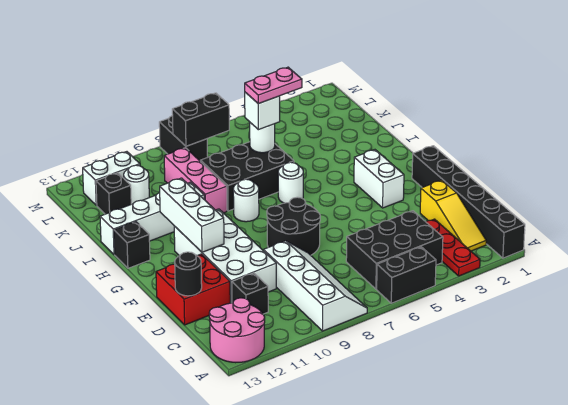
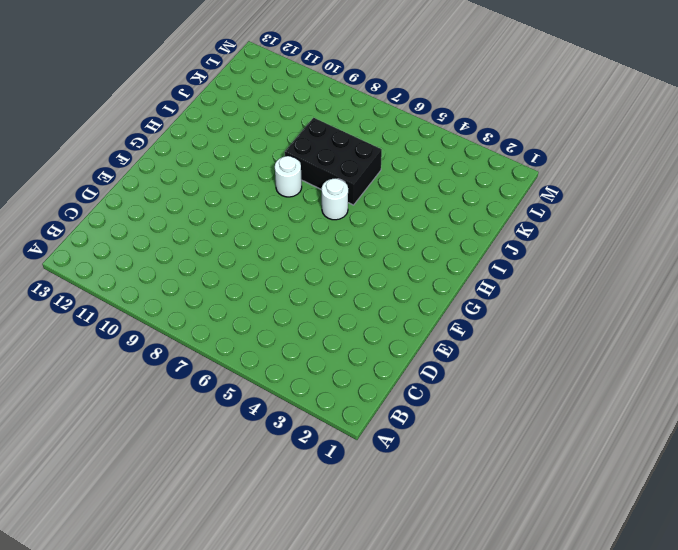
none -> black brick A1:F1 level 1
none -> red plate A3:C3 level 1
none -> black brick A5:A6 level 1

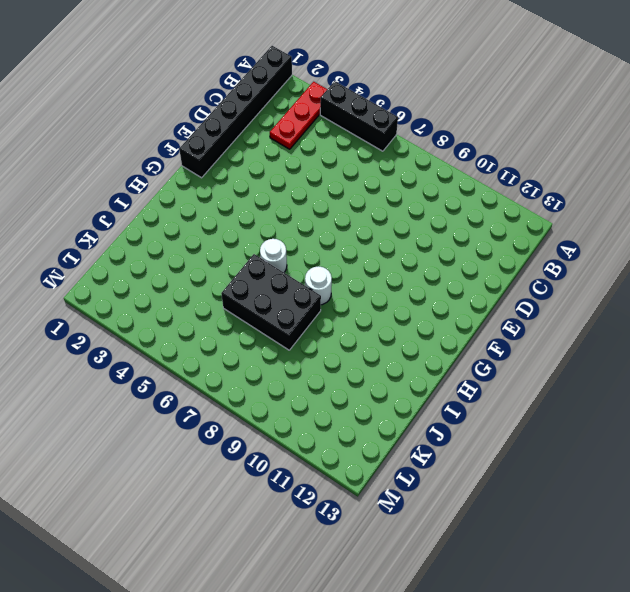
black brick A4:A6 level 1 -> black brick A5:A6 level 1
none -> white slope A8:D9 level 1 top 9
none -> pink round brick A12:B13 level 1
none -> yellow slope B2:D2 level 1 top D

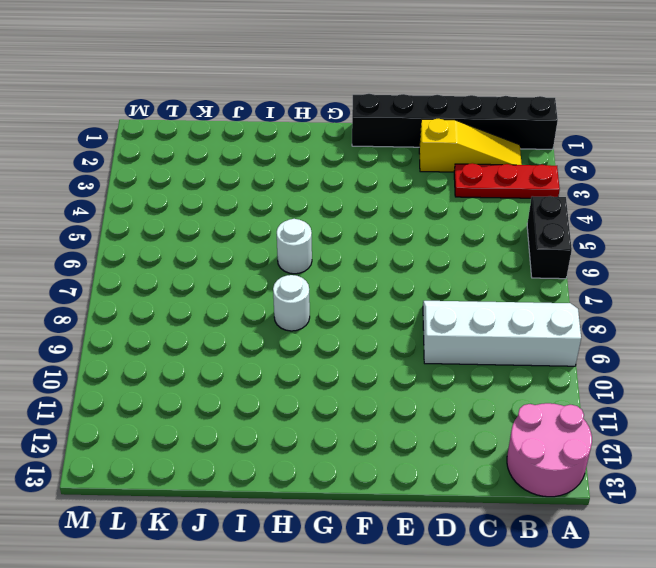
none -> black brick B4:C6 level 1
none -> black brick C11 level 1
none -> white brick D10:G11 level 1

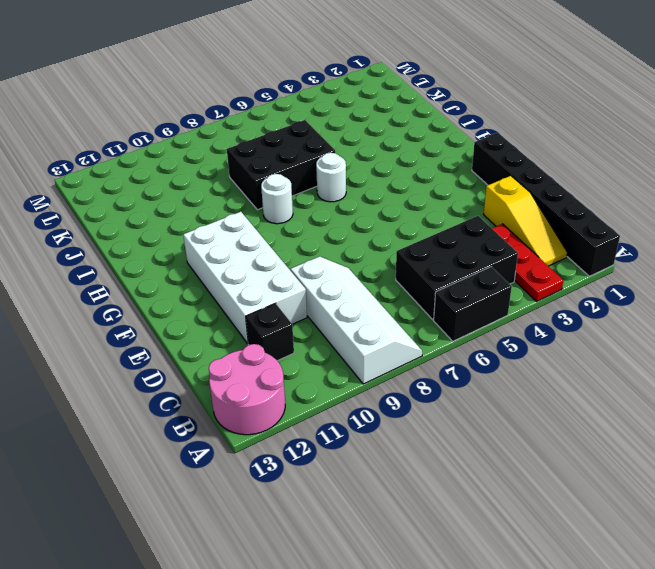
none -> red brick D12:E13 level 1
none -> black round brick E7:F8 level 1
none -> white brick F3:G3 level 1

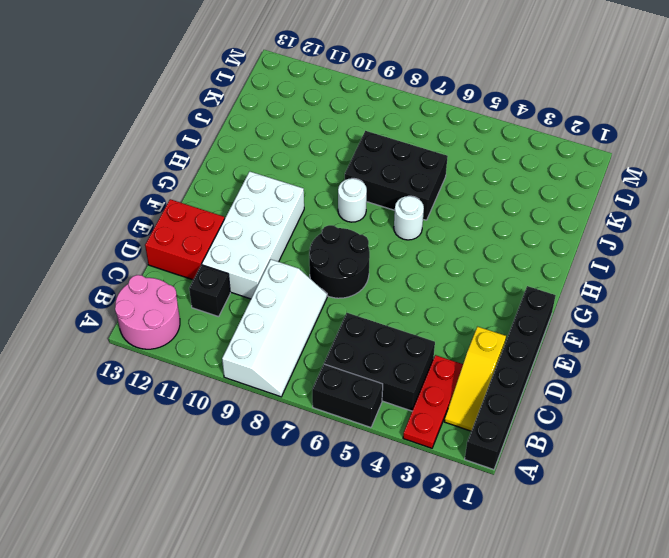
none -> white brick F3:G3 level 1
none -> black brick H13 level 1
none -> pink brick I9:K9 level 1

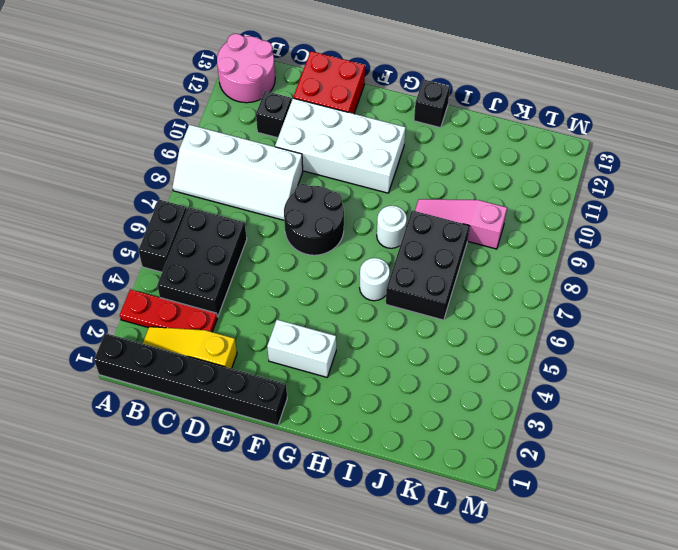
pink slope I9:K9 level 1 top K -> pink brick I9:K9 level 1
none -> white brick I10:I13 level 1
none -> white round brick K11 level 1
none -> black brick K12 level 1

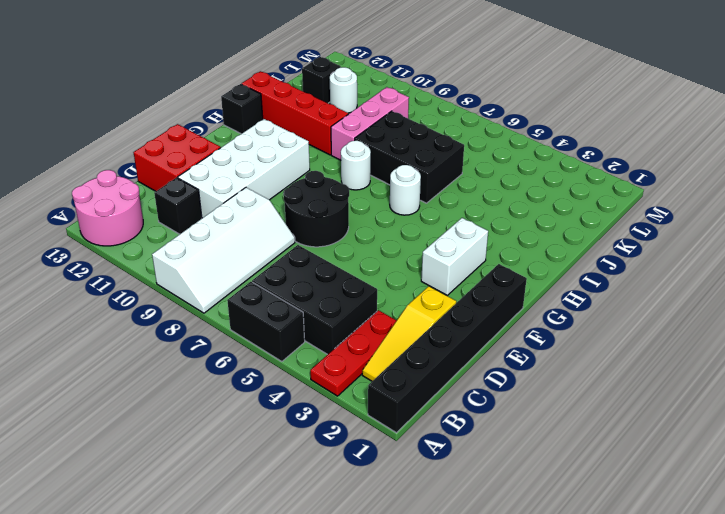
red brick I10:I13 level 1 -> white brick I10:I13 level 1
none -> black brick L8:M8 level 1
none -> white brick L11:L12 level 1
none -> black round brick D13 level 2

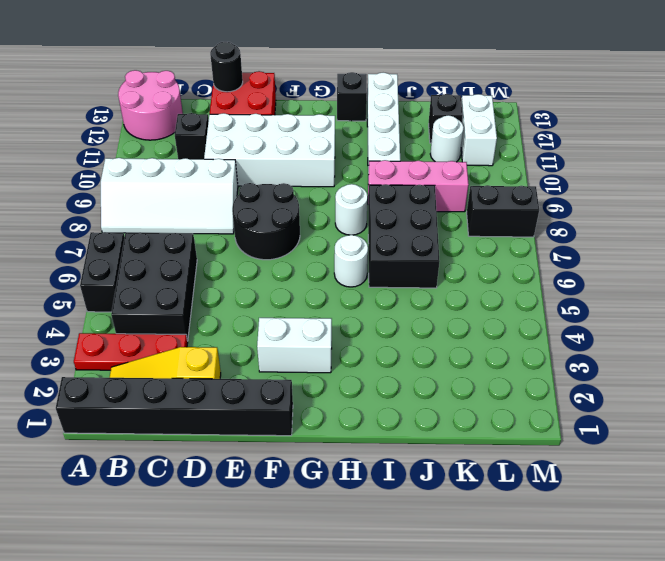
none -> white brick F11:H11 level 2
none -> white round brick J6 level 2
none -> black brick L7:L8 level 2

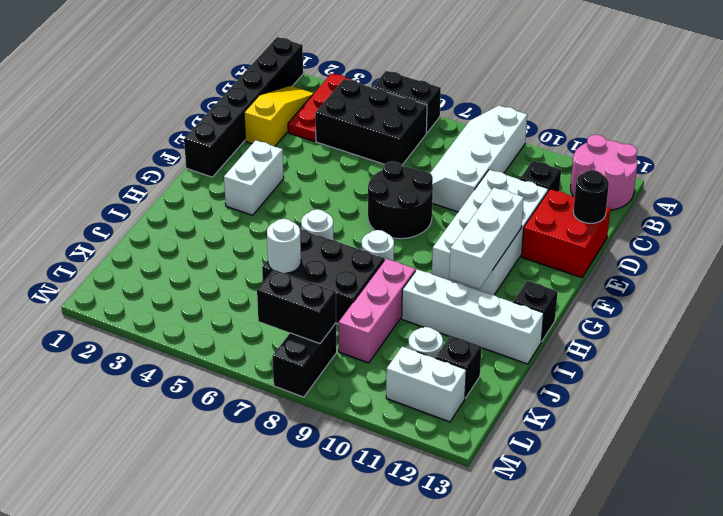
none -> white brick J6 level 3
none -> pink plate J5:J6 level 4

